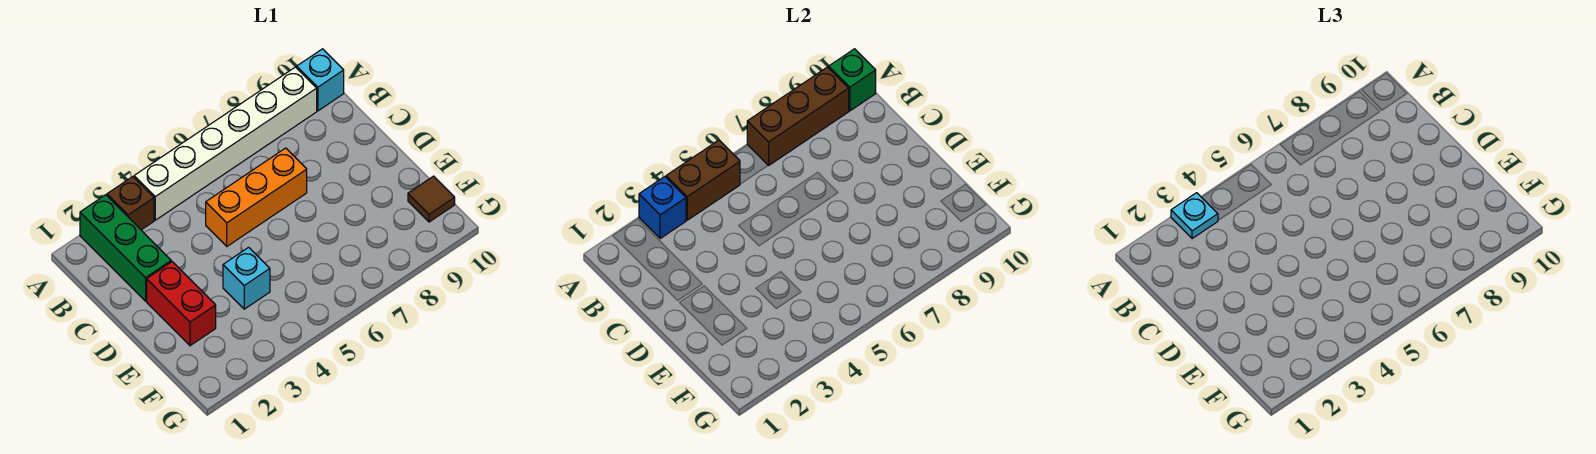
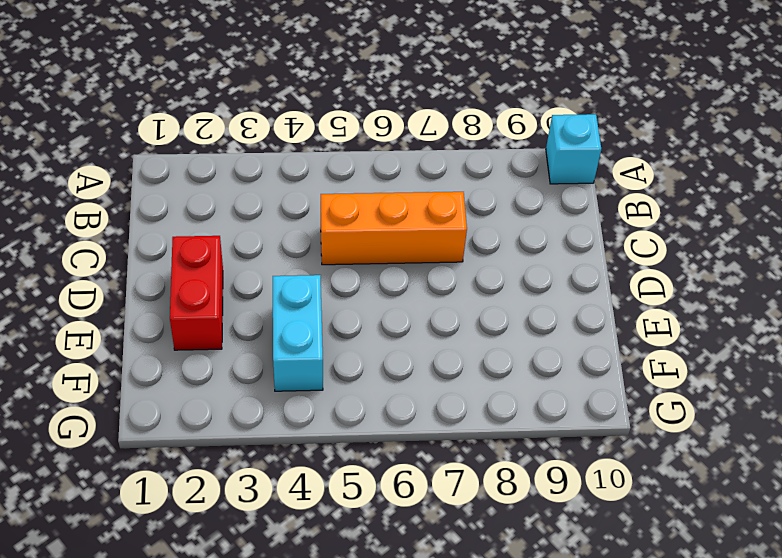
cyan brick E4:F4 level 1 -> cyan brick E4 level 1
none -> green brick A2:C2 level 1
none -> brown brick A3 level 1
none -> white brick A4:A9 level 1

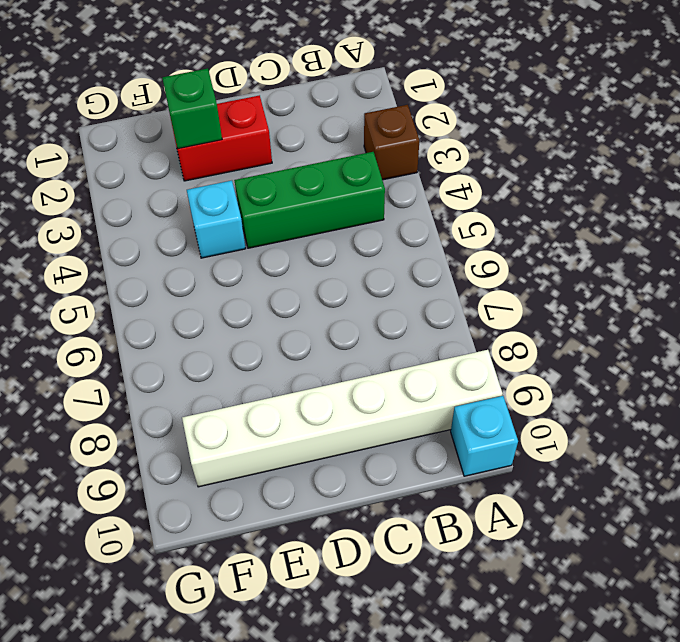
white brick A9:F9 level 1 -> white brick A4:A9 level 1
green brick B4:D4 level 1 -> green brick A2:C2 level 1
green brick E2 level 2 -> green brick A10 level 2
none -> orange brick C5:C7 level 1
none -> brown tile F10 level 1
none -> blue brick A3 level 2

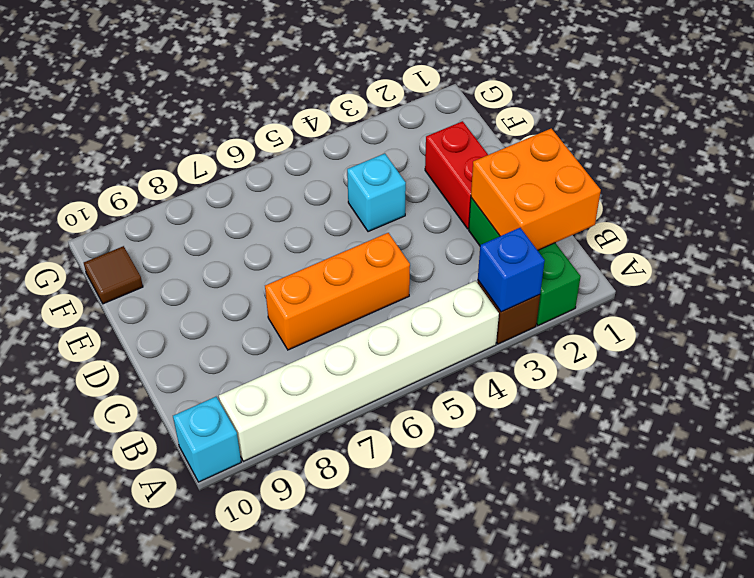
orange brick B1:C2 level 2 -> none
none -> brown brick A4:A5 level 2
none -> brown brick A7:A9 level 2
none -> green brick A10 level 2

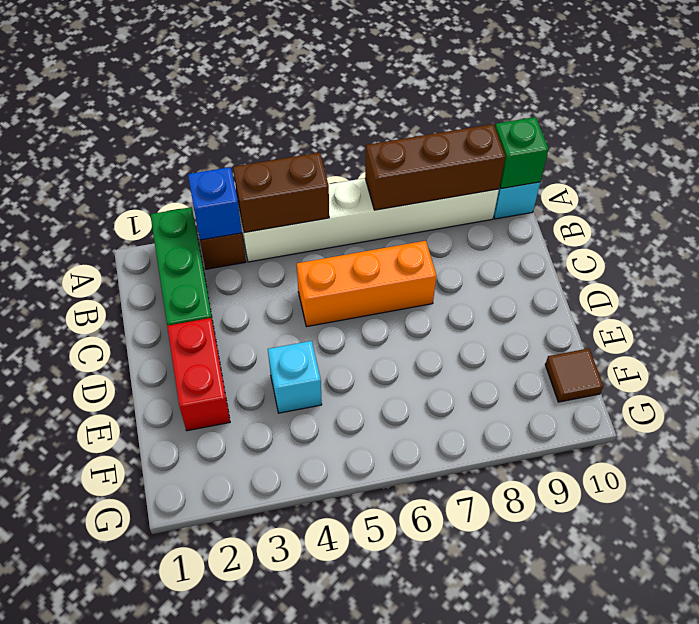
none -> cyan plate A3 level 3

